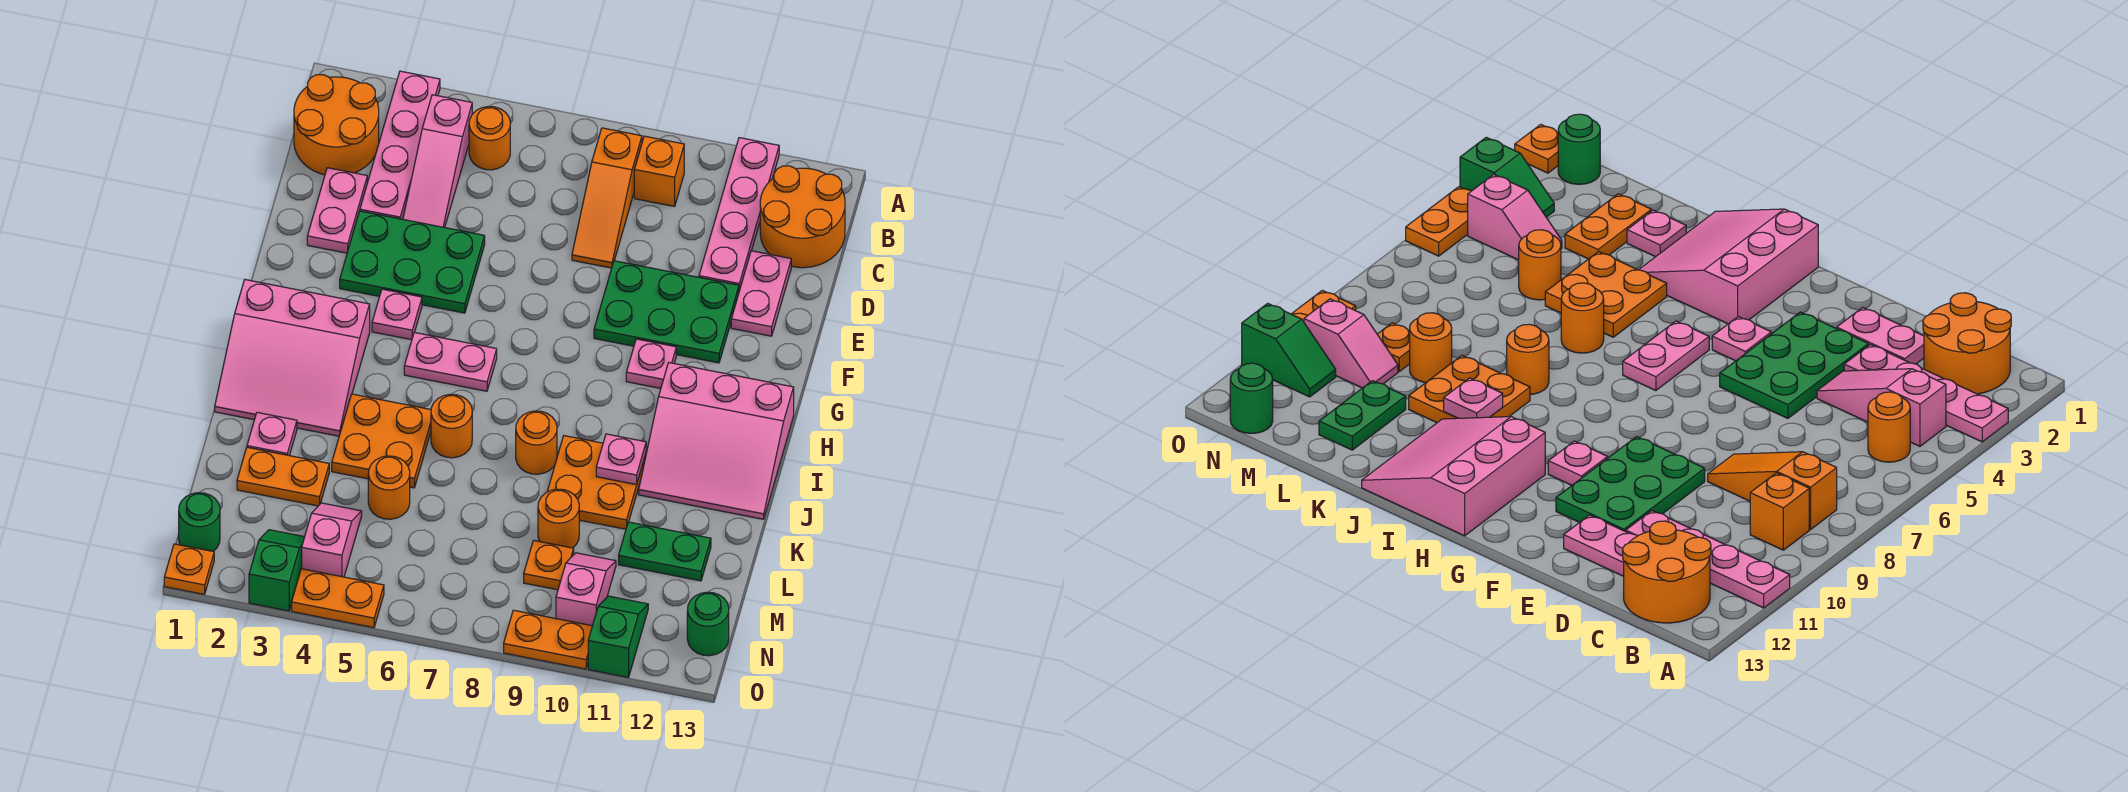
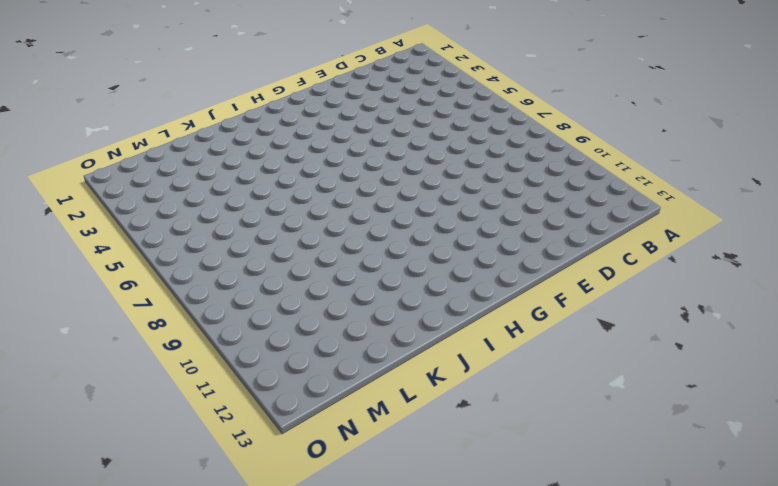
none -> pink plate A3:D3 level 1
none -> pink plate A11:D11 level 1
none -> orange round brick B1:C2 level 1
none -> pink slope B4:D4 level 1 top B

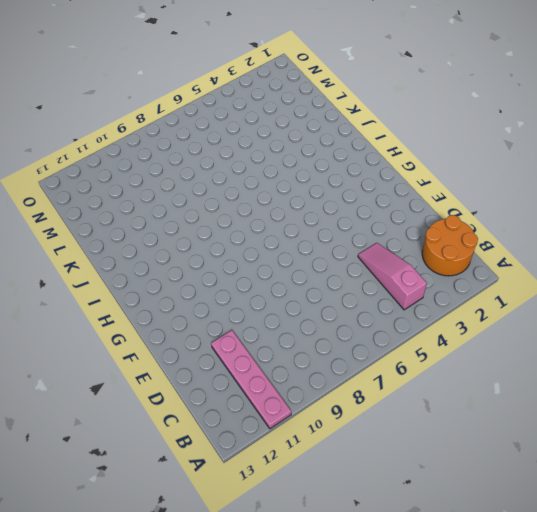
none -> pink plate A3:D3 level 1
none -> orange round brick B5 level 1
none -> orange slope B8:D8 level 1 top B
none -> orange brick B9 level 1

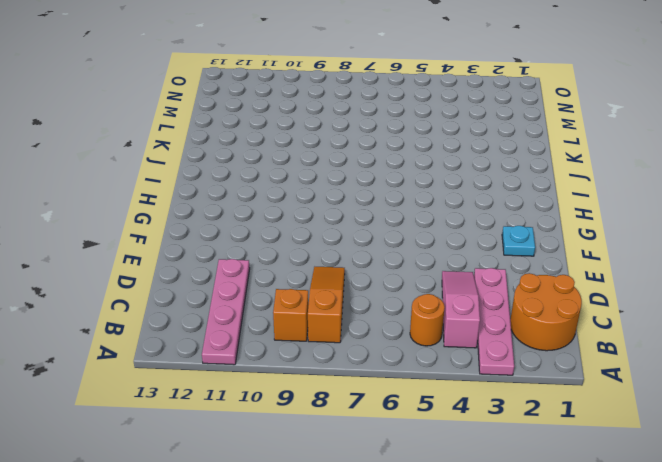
cyan plate F2 level 1 -> none
none -> orange round brick B12:C13 level 1
none -> pink plate D2:E2 level 1
none -> pink plate D12:E12 level 1
none -> green plate E3:F5 level 1

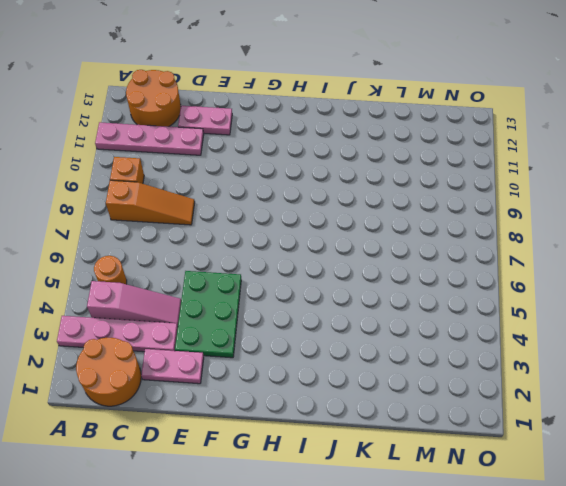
none -> green plate E9:F11 level 1
none -> pink plate G4 level 1
none -> pink plate G10 level 1
none -> pink slope H1:J3 level 1 top H

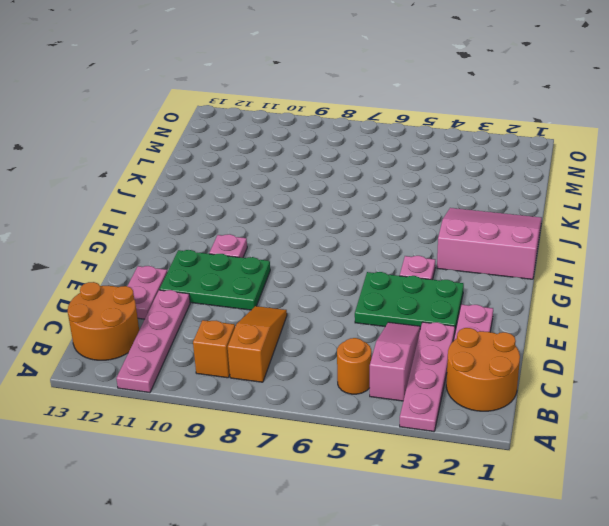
none -> pink plate H5:H6 level 1
none -> pink slope H11:J13 level 1 top H
none -> orange plate J4:K5 level 1
none -> orange round brick J6 level 1

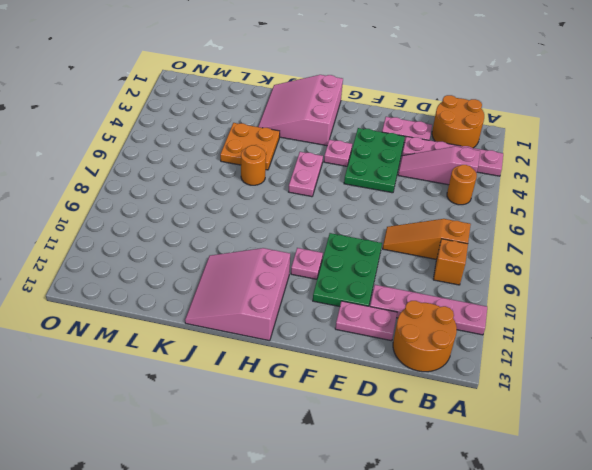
none -> orange round brick J8 level 1
none -> orange plate J9:K10 level 1
none -> pink plate K2 level 1
none -> orange plate L2:L3 level 1

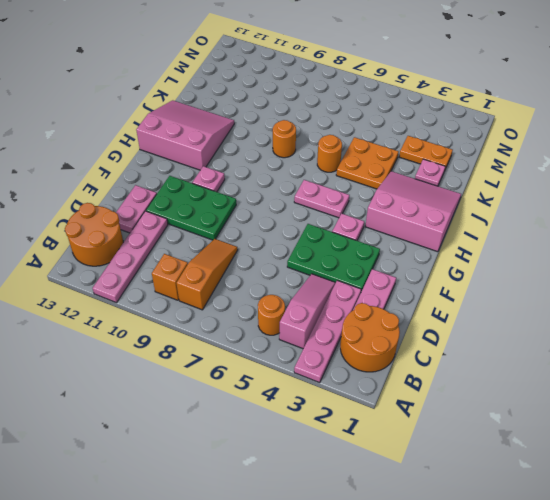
none -> orange plate J9:K10 level 1
none -> orange round brick L5 level 1
none -> orange round brick L9 level 1
none -> green plate L11:L12 level 1

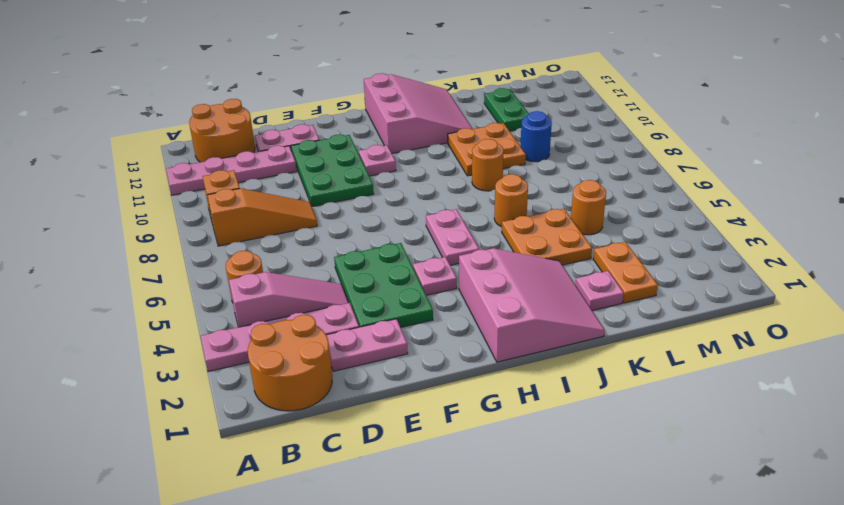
blue round brick L9 level 1 -> orange round brick L9 level 1
none -> pink slope M4:N4 level 1 top N
none -> orange plate M9 level 1
none -> pink slope M10:N10 level 1 top N
none -> green round brick N1 level 1

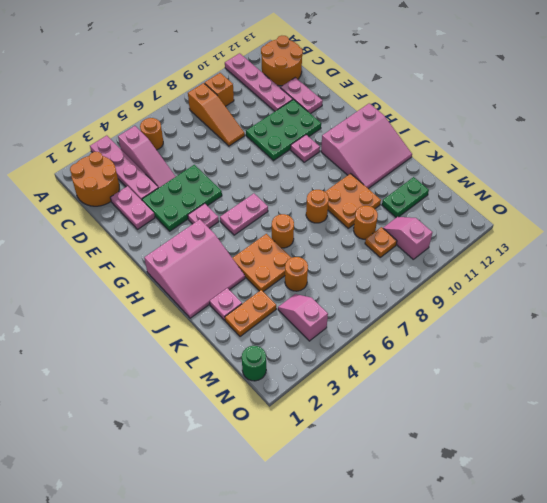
none -> green slope N3:O3 level 1 top O
none -> green slope N11:O11 level 1 top O
none -> green round brick N13 level 1
none -> orange plate O1 level 1

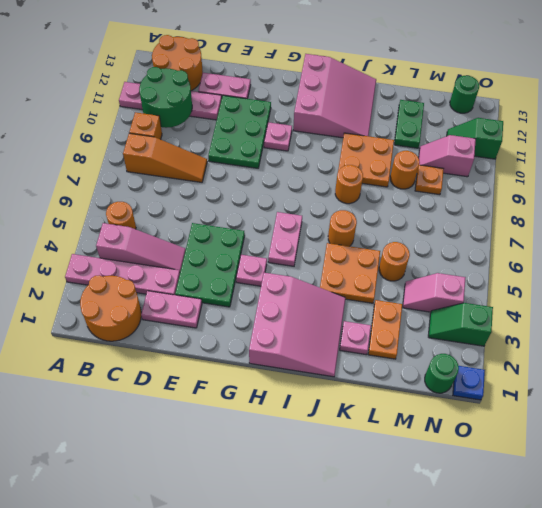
green round brick B10:C11 level 2 -> none
blue plate O1 level 1 -> orange plate O1 level 1
none -> orange plate O4:O5 level 1
none -> orange plate O9:O10 level 1
none -> pink plate J10 level 2

